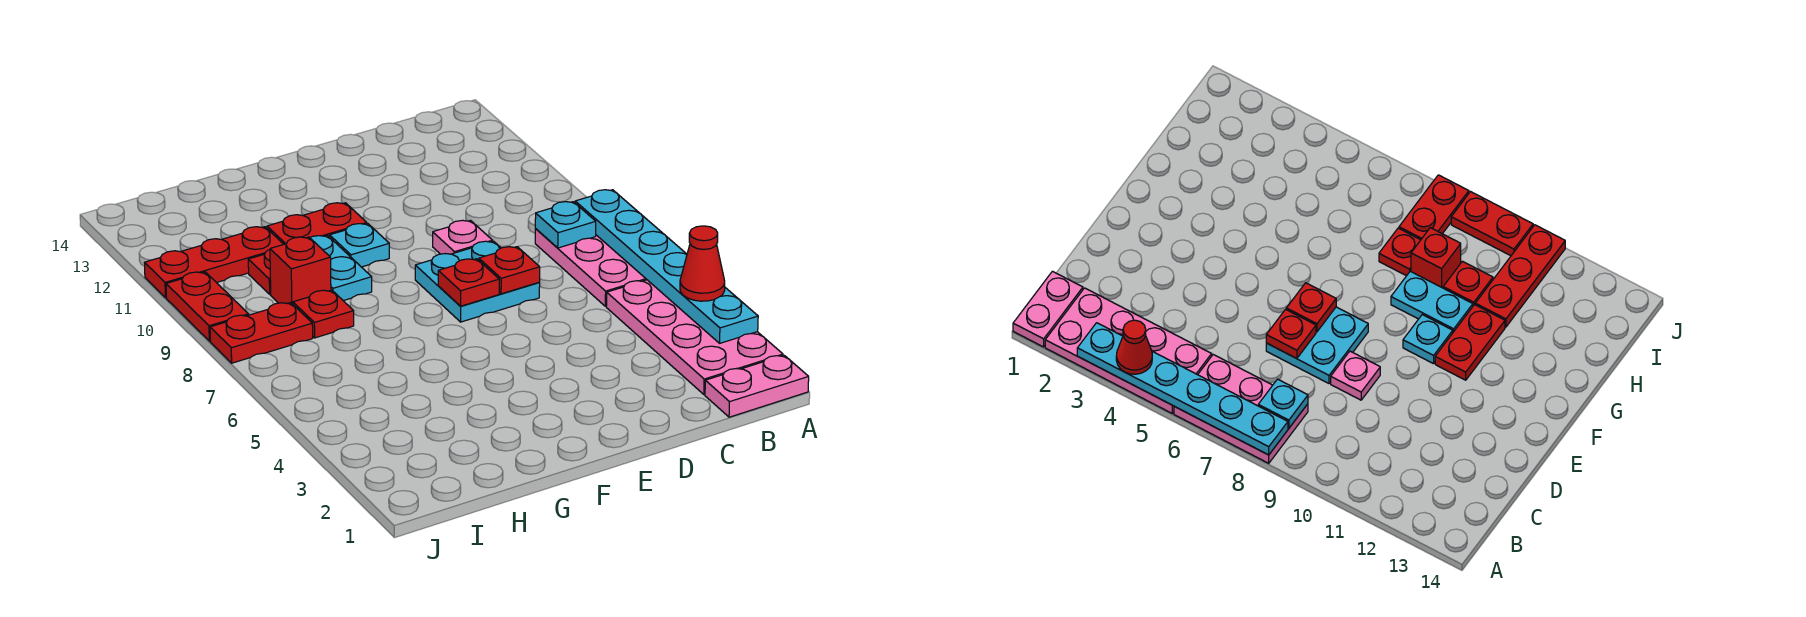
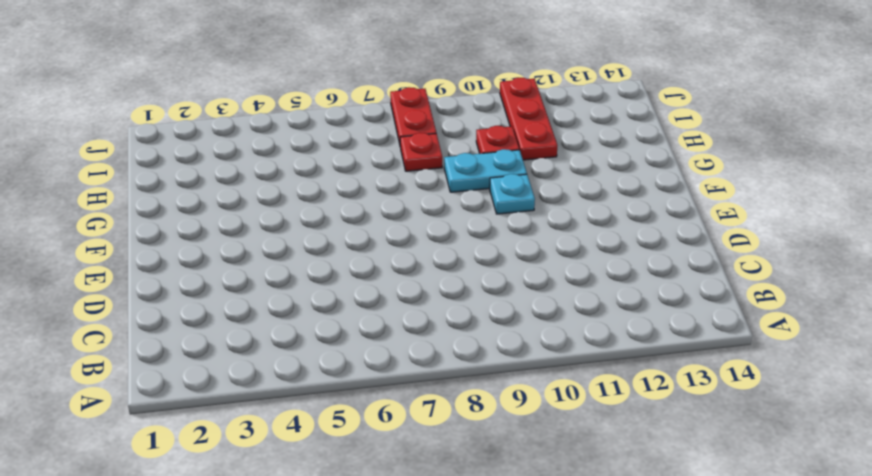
none -> pink plate A1:B1 level 1
none -> pink plate A2:B5 level 1
none -> pink plate A6:B8 level 1

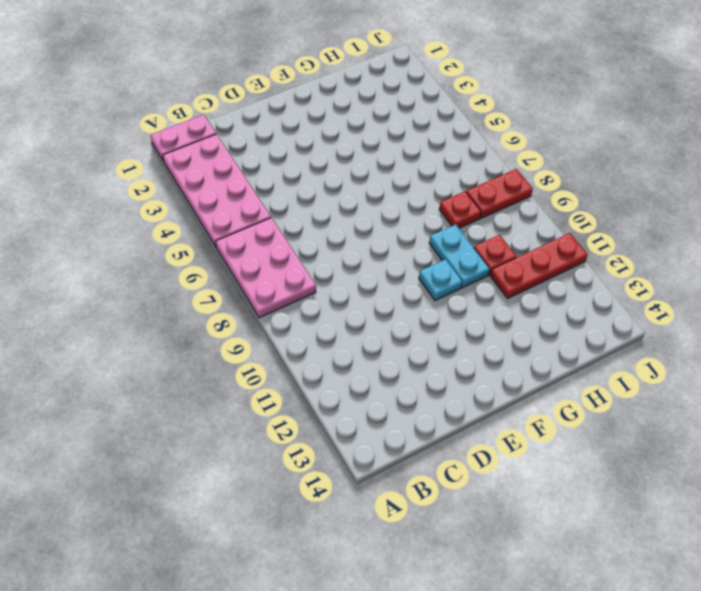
none -> cyan plate D7:E8 level 1
none -> pink plate D9 level 1
none -> red plate F11:G11 level 1

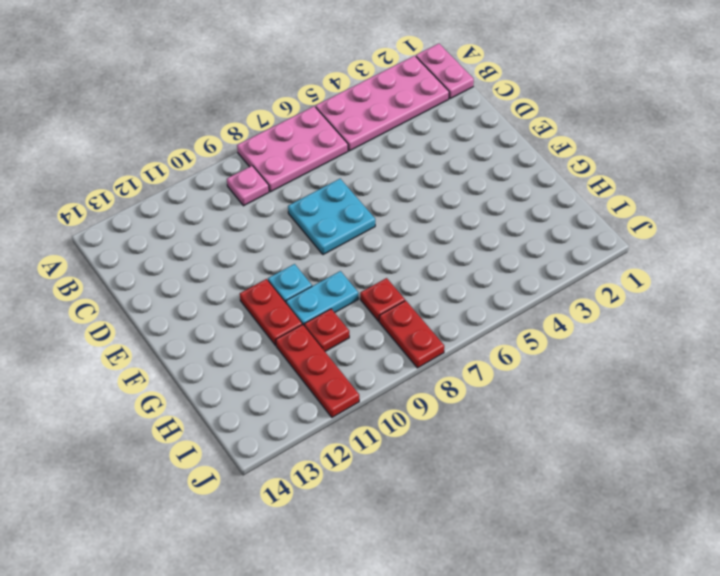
pink plate B9 level 1 -> pink plate D9 level 1
none -> red brick H9 level 1
none -> red plate J9:J10 level 1
none -> cyan plate A3:A8 level 2

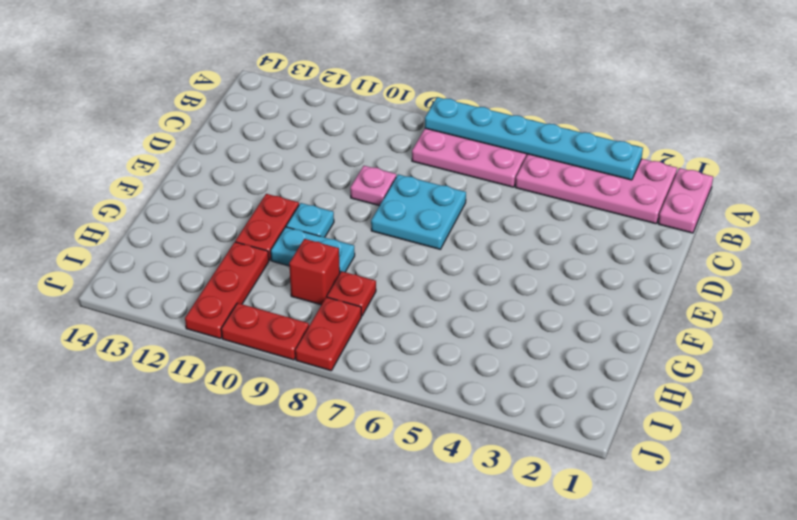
none -> red plate H10 level 1
none -> cyan plate B8 level 2
none -> red plate D7 level 2

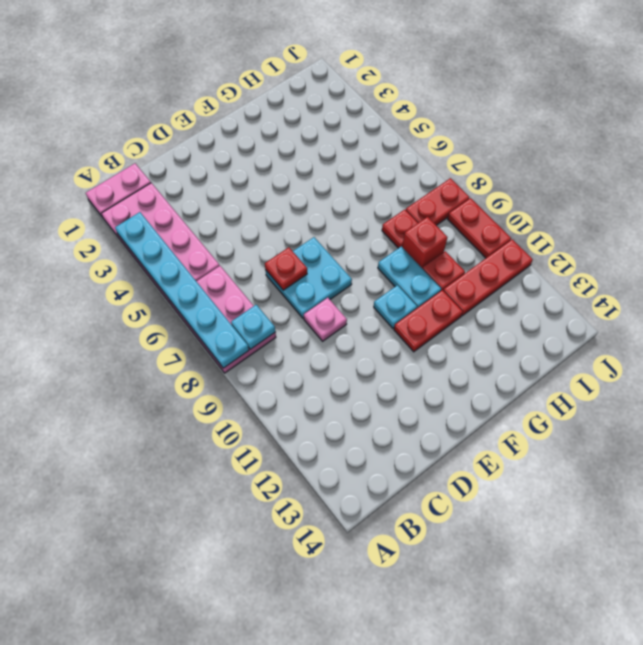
none -> red plate E7 level 2
none -> red cone A4 level 3

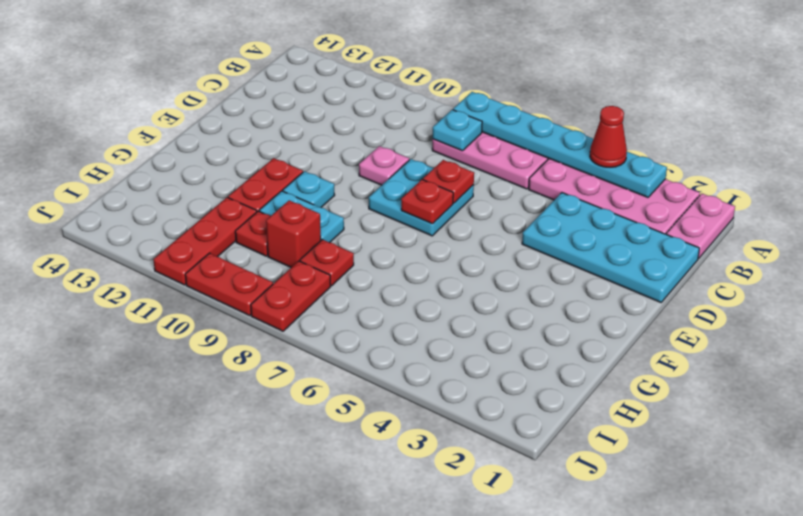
cyan plate C1:D4 level 1 -> none

